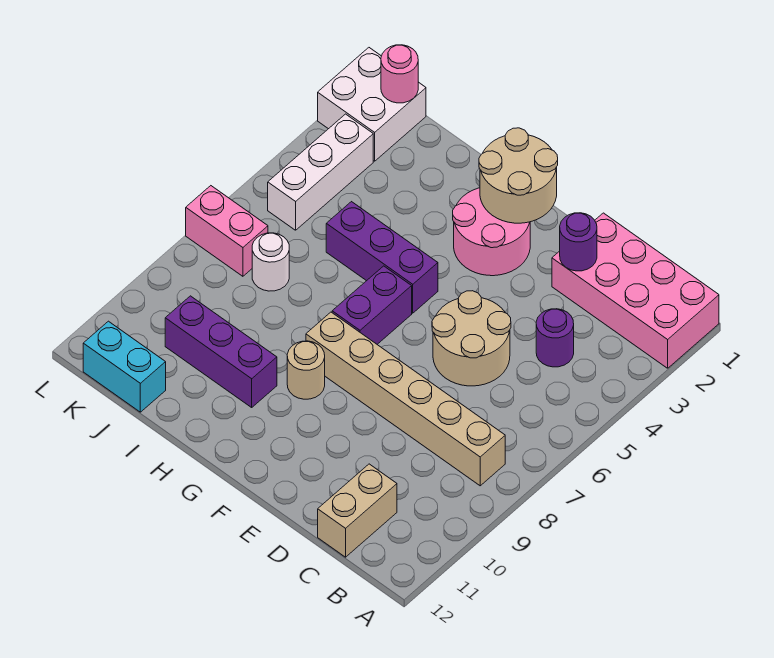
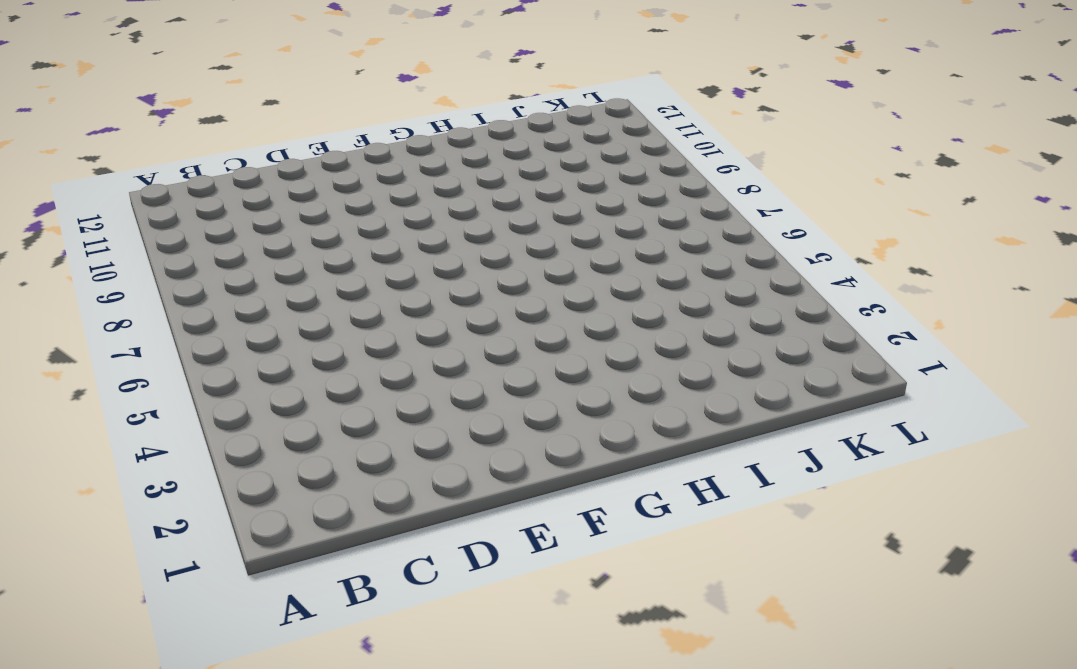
none -> pink brick A1:D2 level 1
none -> tan brick B8:G8 level 1
none -> purple round brick C4 level 1

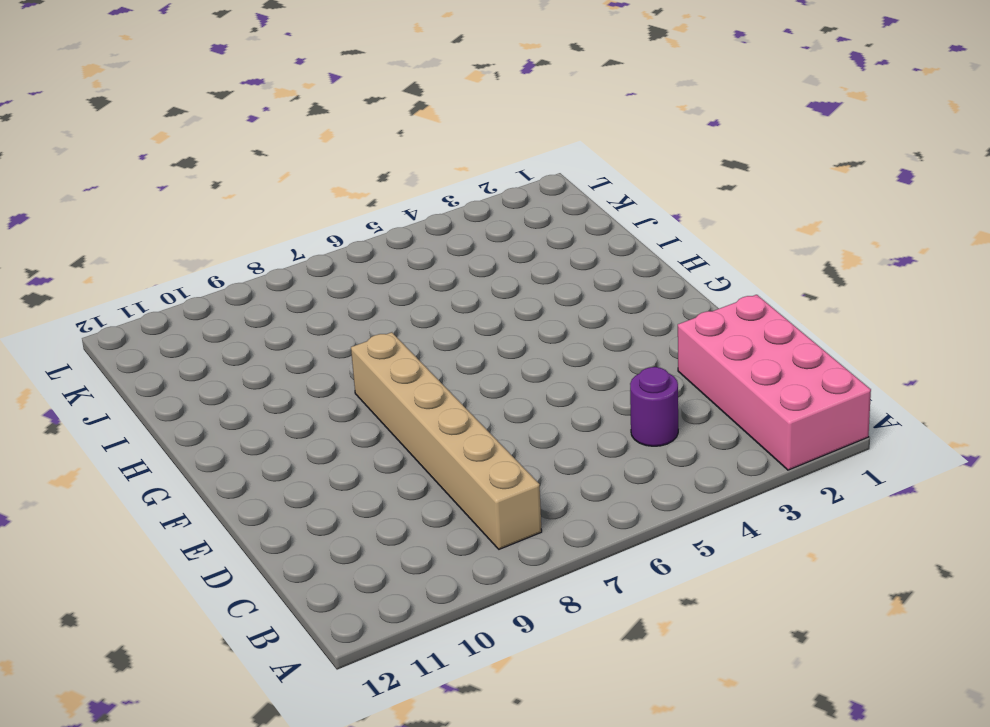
none -> tan brick C11:C12 level 1
none -> tan round brick D5:E6 level 1
none -> pink round brick F2:G3 level 1

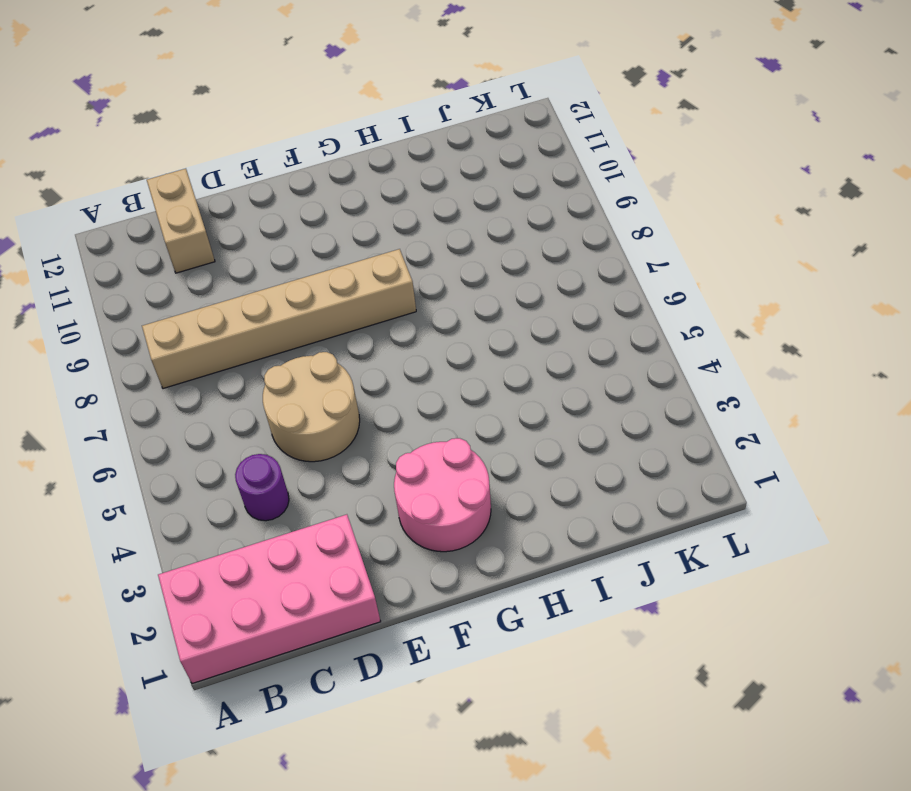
none -> purple brick G5:I5 level 1
none -> purple brick G6:G7 level 1
none -> tan round brick G9 level 1

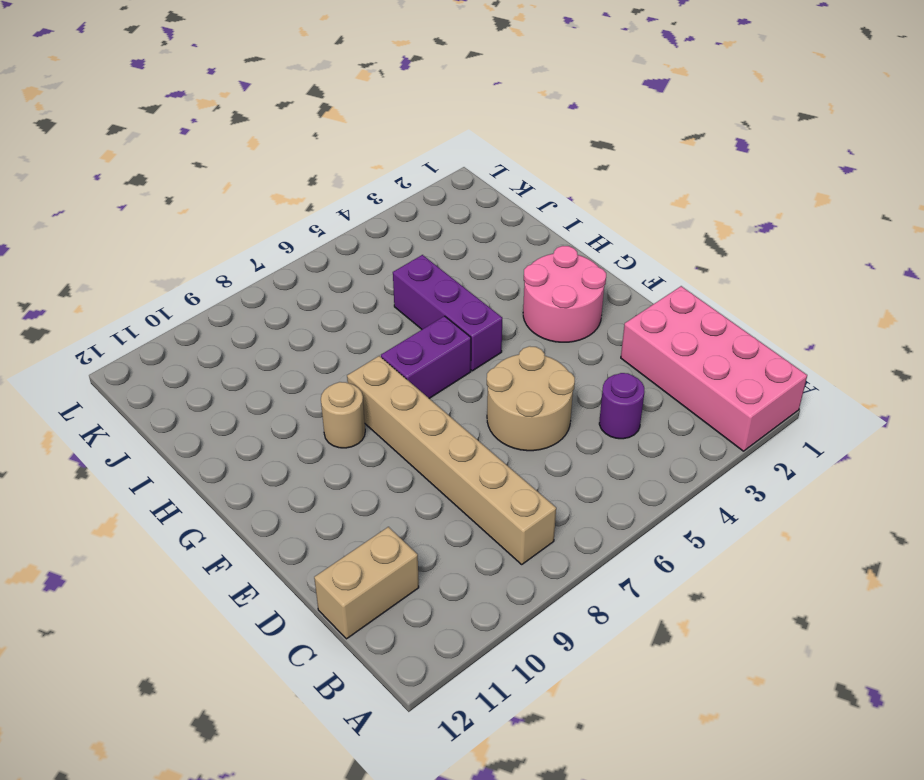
none -> purple brick H10:J10 level 1
none -> white round brick J7 level 1
none -> cyan brick J12:K12 level 1

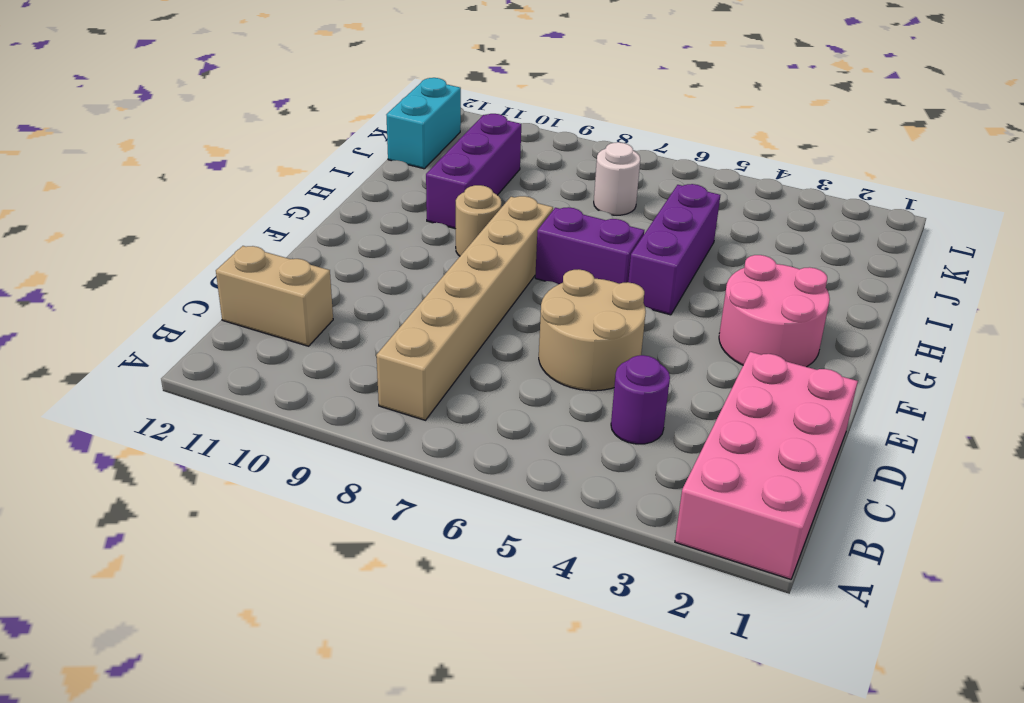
none -> white brick K1:L2 level 1
none -> white brick K3:K5 level 1
none -> pink brick K7:L7 level 1

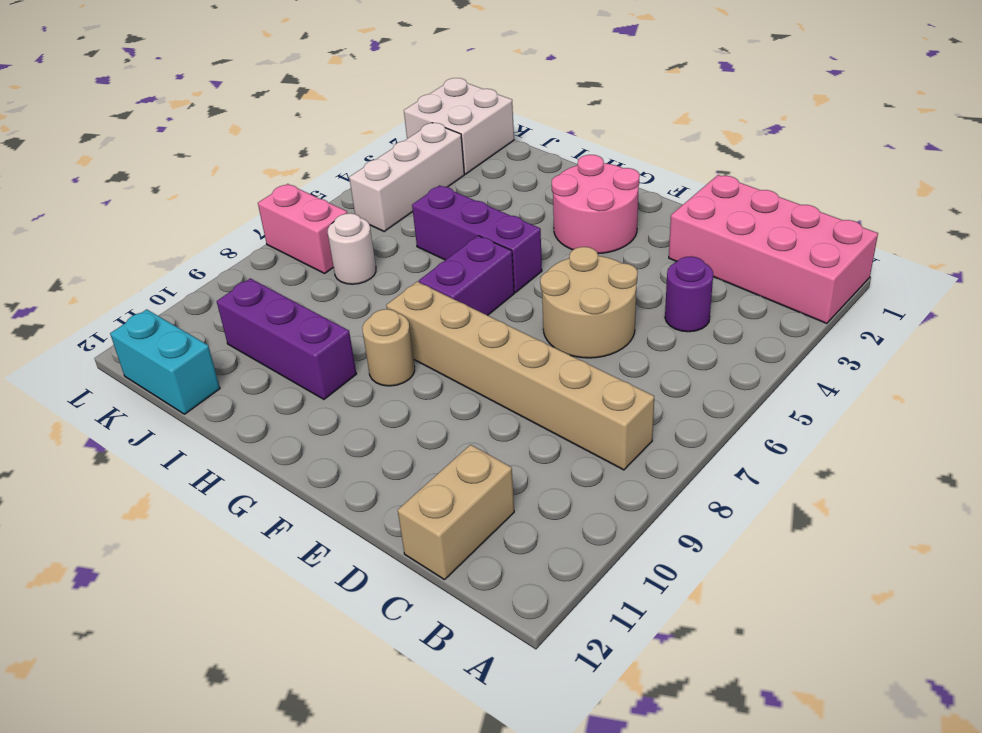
none -> purple round brick D2 level 2
none -> tan round brick F1:G2 level 2
none -> pink round brick K1 level 2

